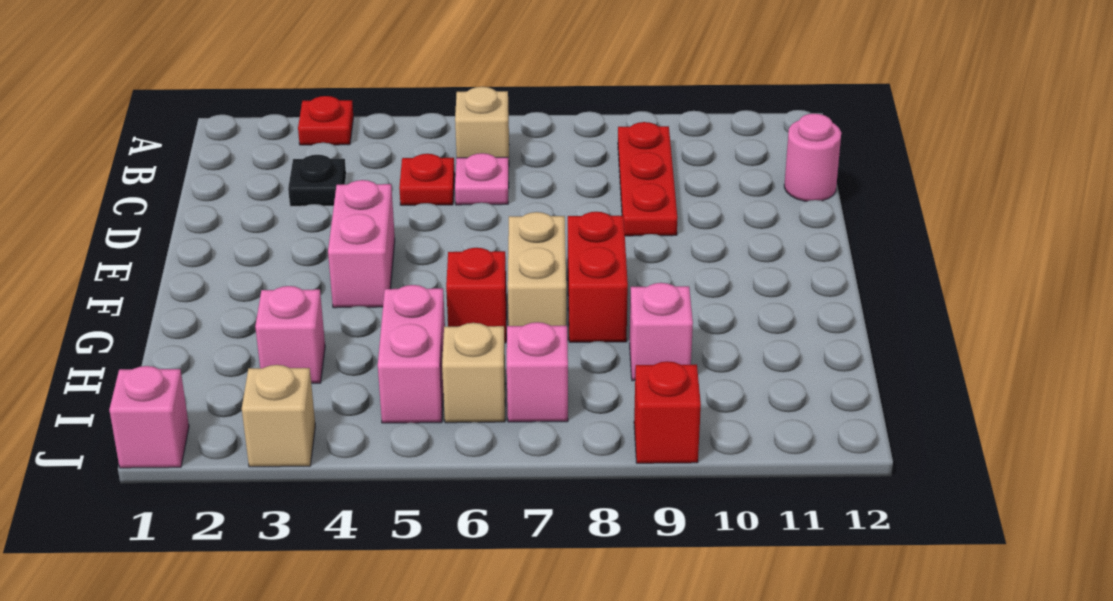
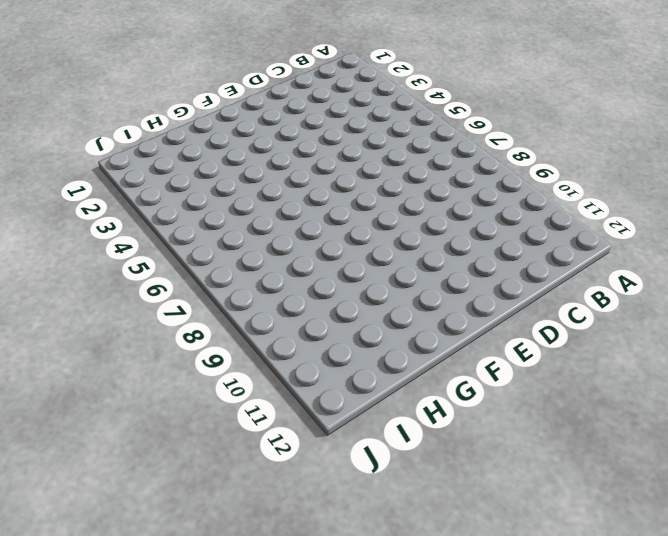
none -> red plate A3 level 1
none -> tan brick B6 level 1
none -> red plate B9:D9 level 1

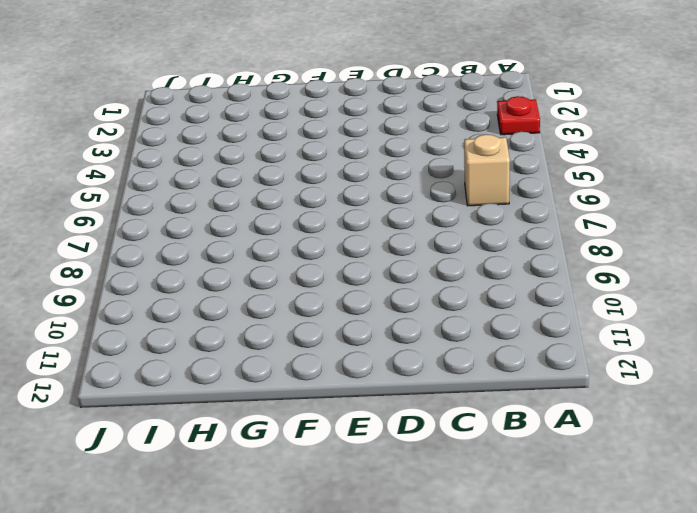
none -> red plate B9:D9 level 1
none -> black plate C3 level 1
none -> red plate C5 level 1

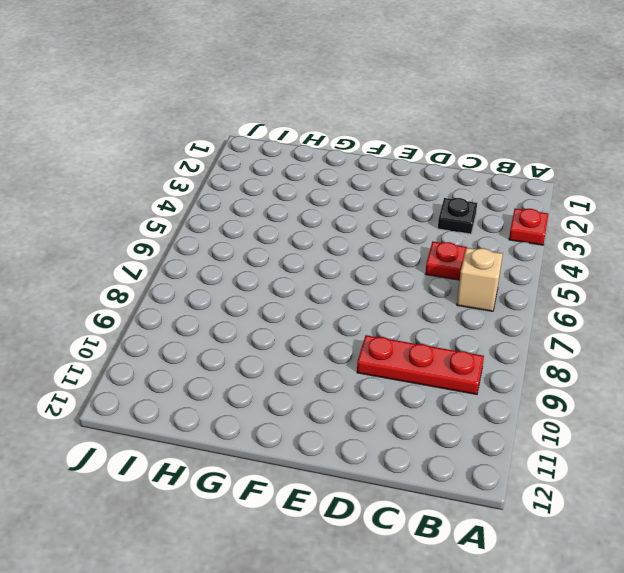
none -> pink plate C6 level 1
none -> pink round brick C12 level 1
none -> pink brick E4:F4 level 1

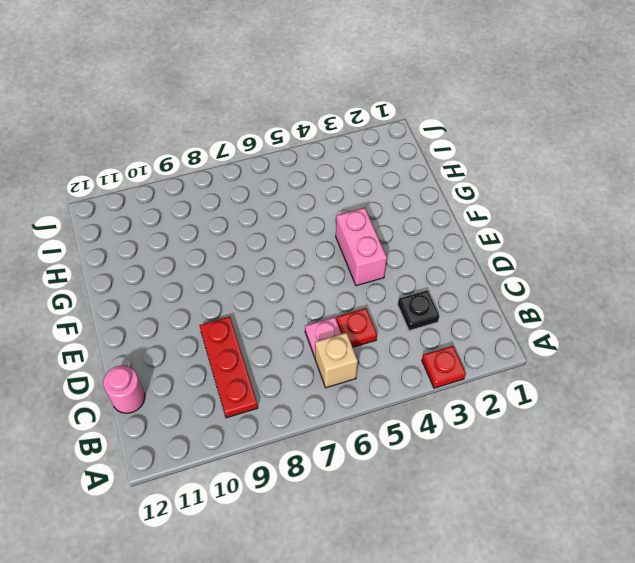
none -> tan brick F7:G7 level 1
none -> red brick F8:G8 level 1
none -> red brick G6 level 1

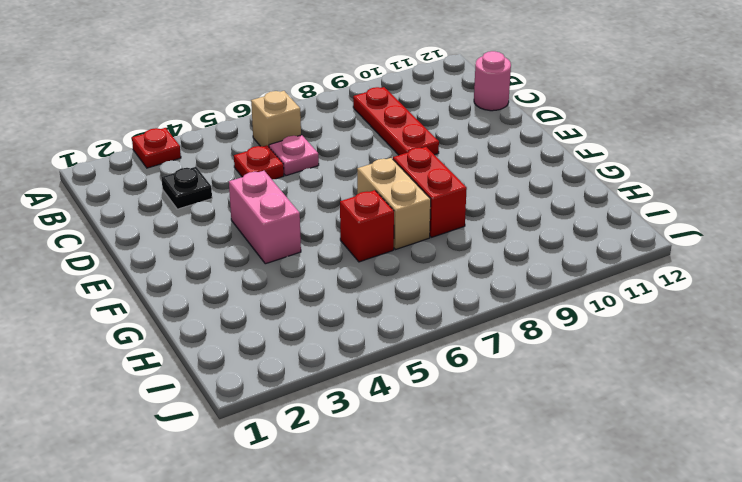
none -> pink brick H3 level 1
none -> pink brick H5:I5 level 1
none -> pink brick H9 level 1

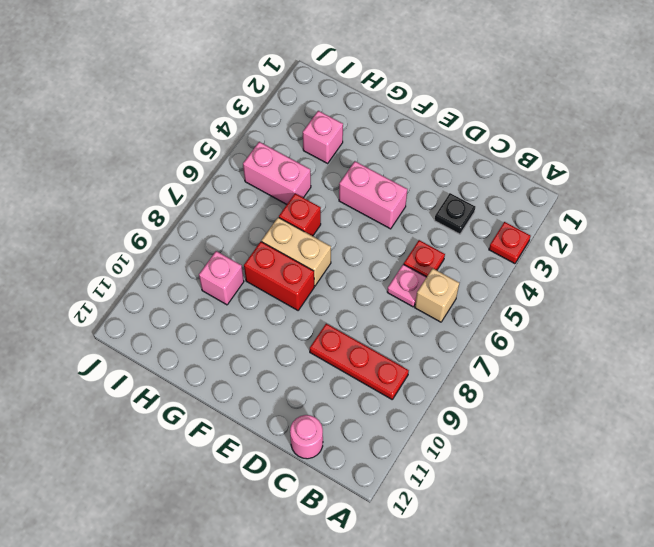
none -> tan brick I6 level 1
none -> pink brick I7 level 1
none -> pink brick J1 level 1

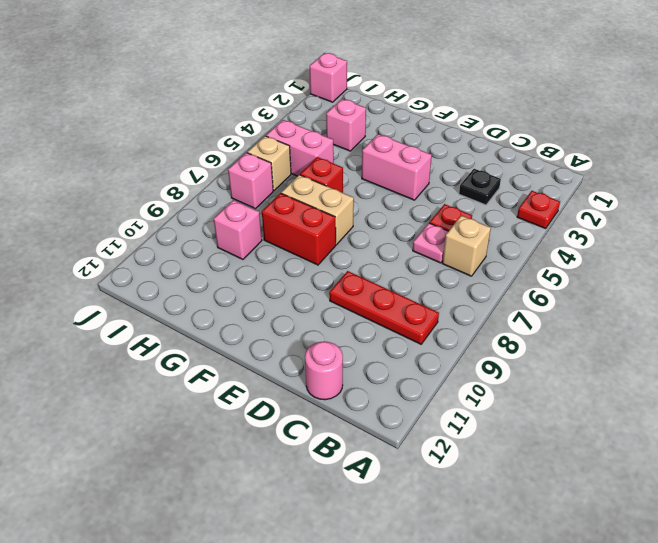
none -> tan brick J3 level 1
none -> red brick J9 level 1

